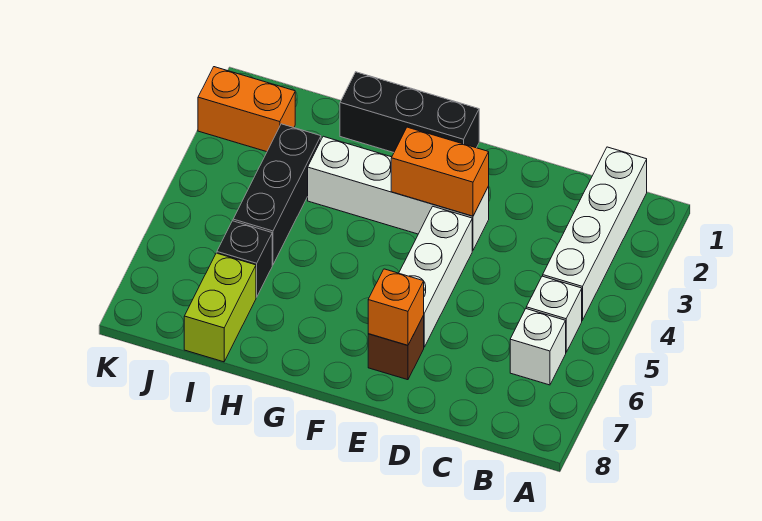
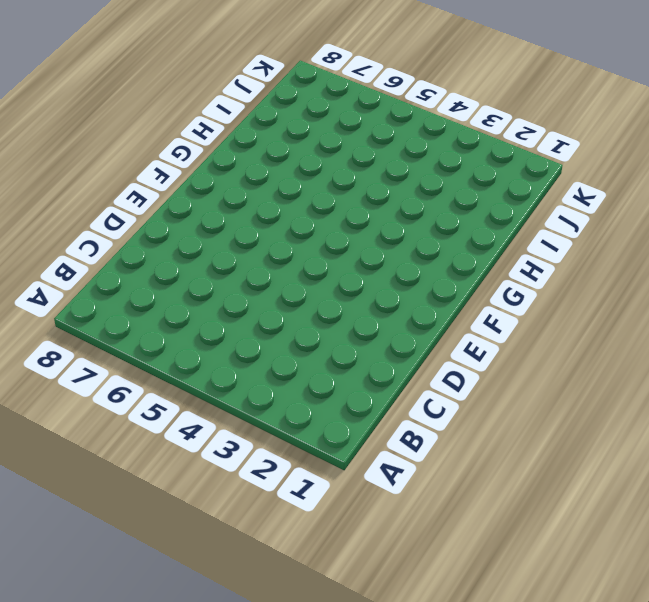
none -> white brick B1:B4 level 1
none -> white brick B5 level 1
none -> white brick B6 level 1

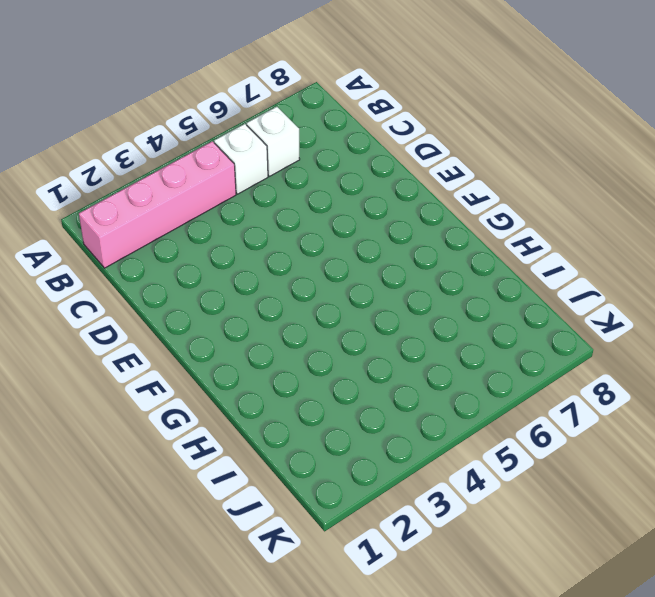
pink brick B1:B4 level 1 -> white brick B1:B4 level 1
none -> white brick E3:H3 level 1
none -> white brick E4:E6 level 1
none -> brown brick E7 level 1

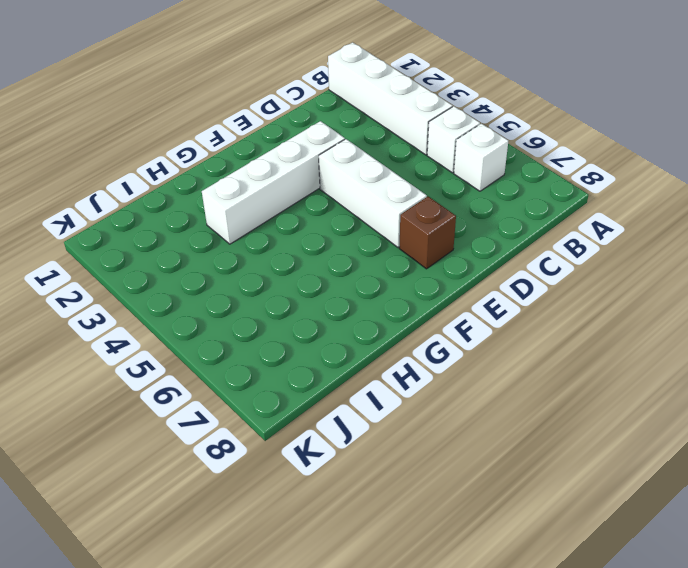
none -> black brick F1:H1 level 1
none -> black brick I3:I5 level 1
none -> black brick I6 level 1

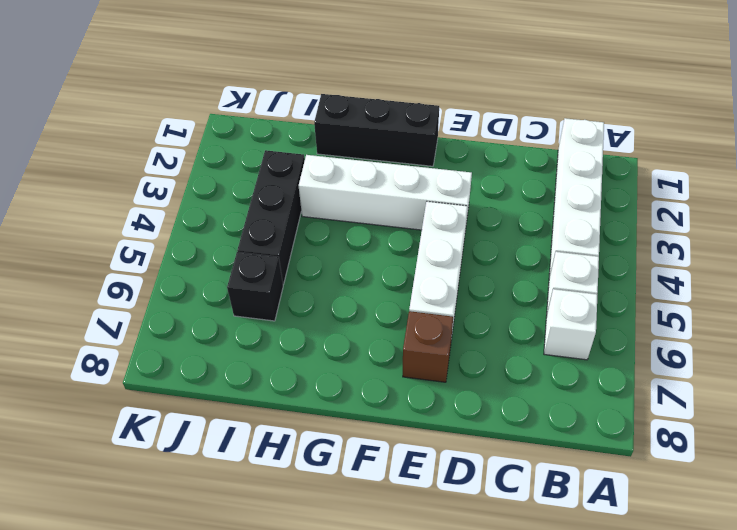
none -> lime brick I7:I8 level 1
none -> orange brick J2:K2 level 1
none -> orange brick E3:F3 level 2

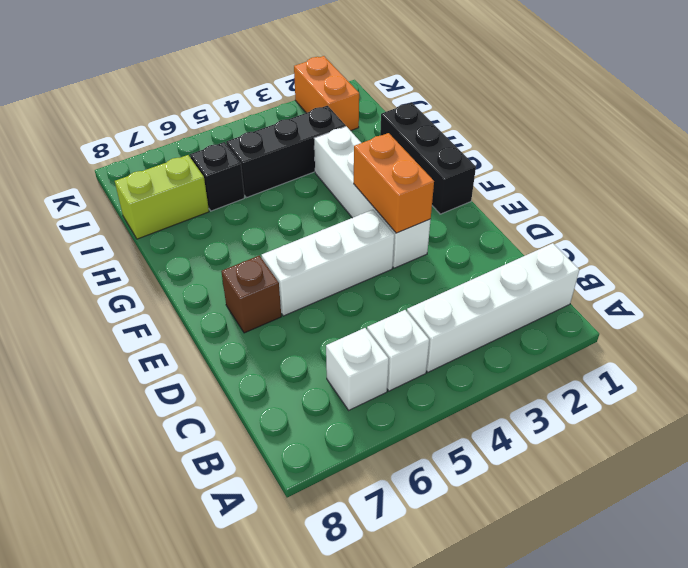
none -> orange brick E7 level 2

